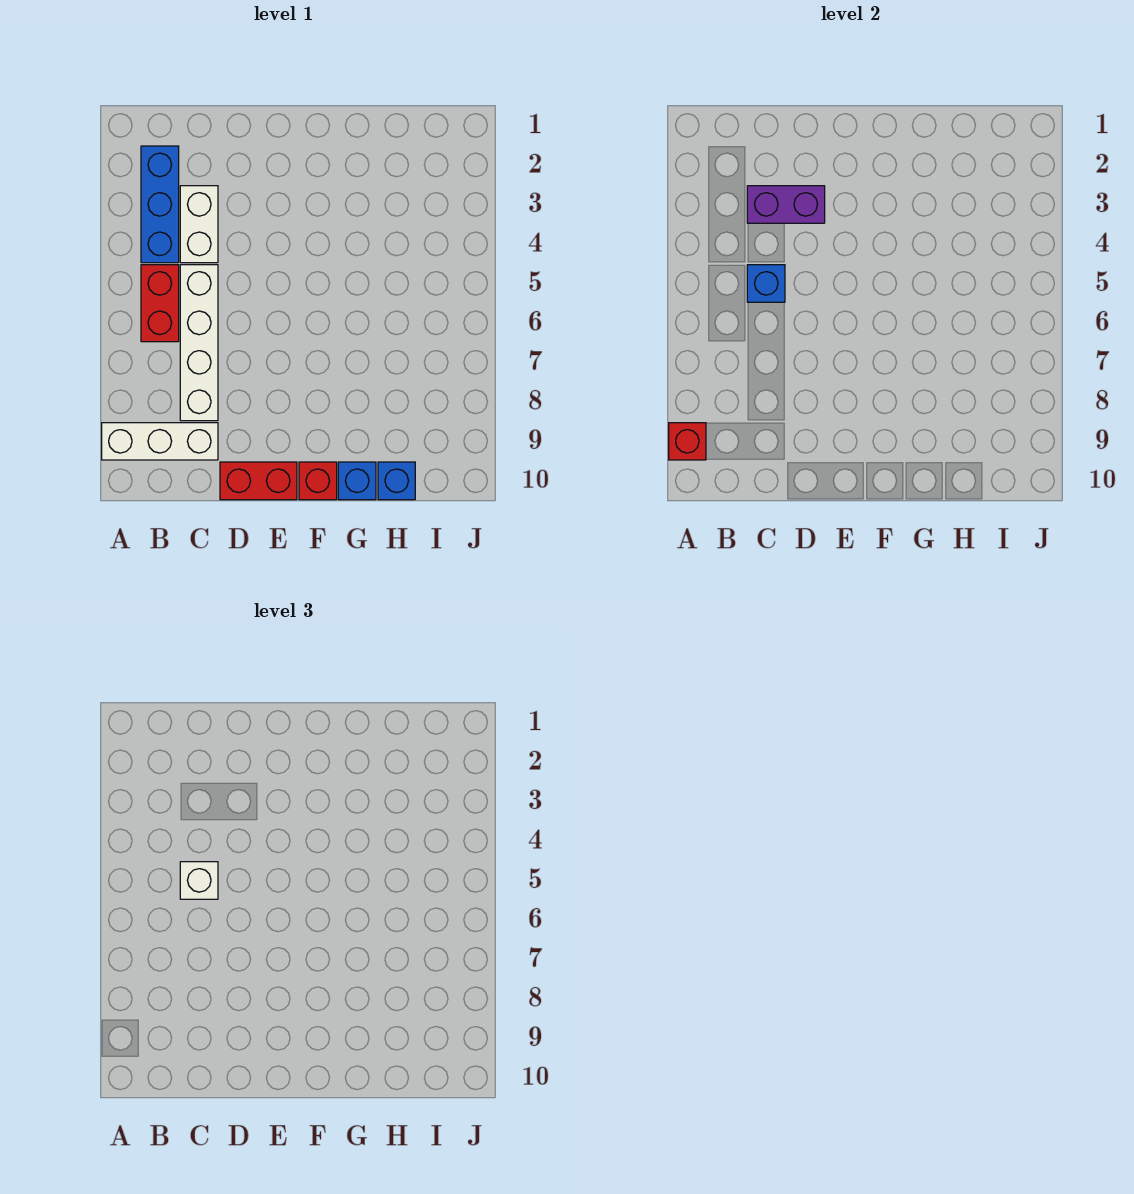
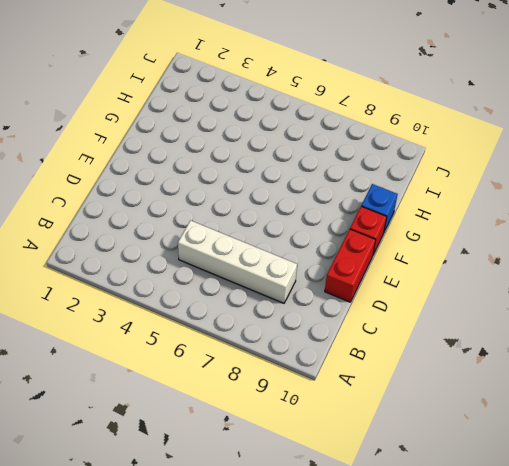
none -> white brick A9:C9 level 1
none -> blue brick B2:B4 level 1
none -> red brick B5:B6 level 1

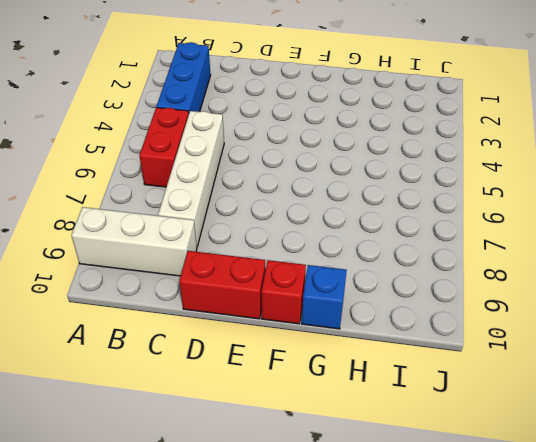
none -> white brick C3:C4 level 1
none -> blue brick H10 level 1
none -> red brick A9 level 2

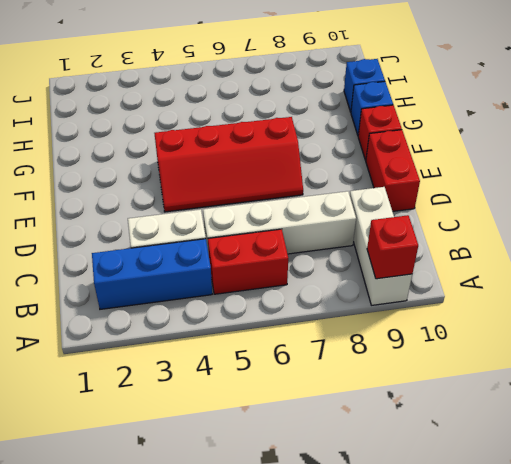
red slope E4:F7 level 1 top F -> none
none -> purple brick C3:D3 level 2
none -> blue brick C5 level 2
none -> white brick C5 level 3

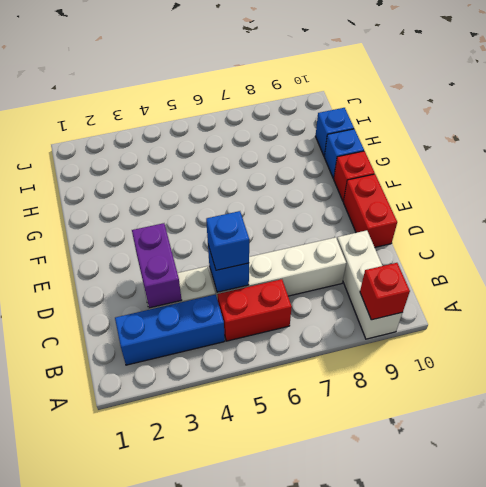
blue brick C5 level 3 -> white brick C5 level 3

